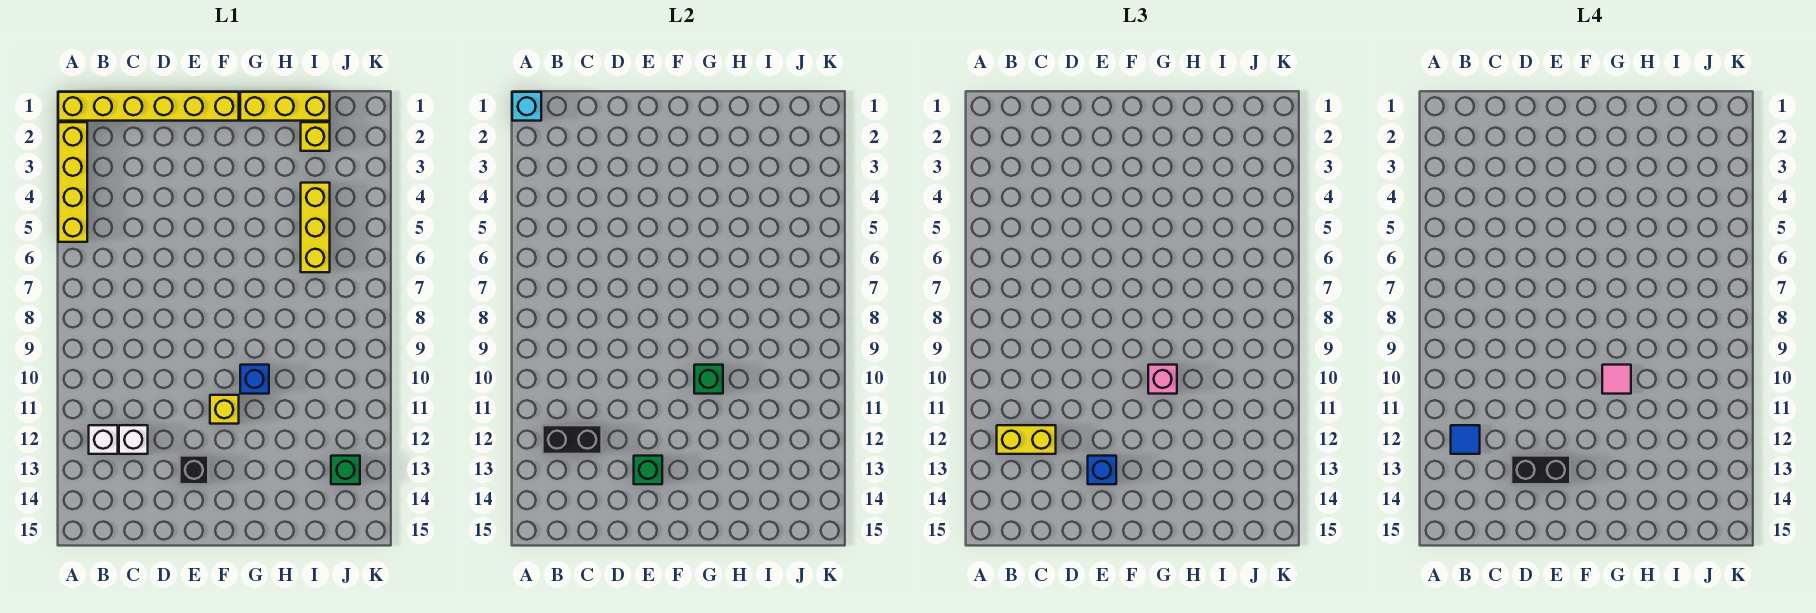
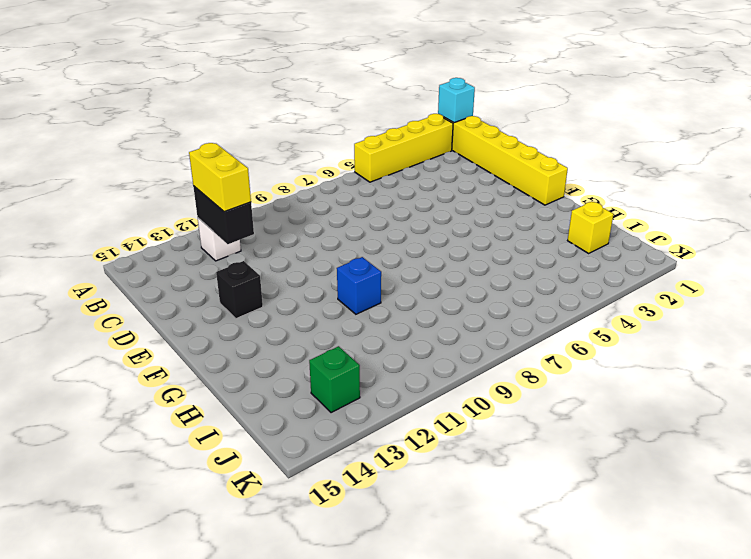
none -> white brick C12 level 1
none -> yellow brick F11 level 1
none -> yellow brick G1:I1 level 1

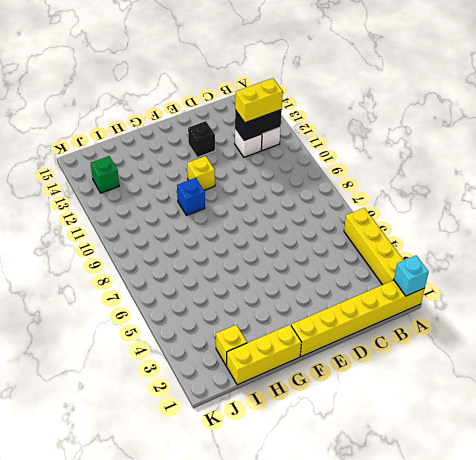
none -> yellow brick I4:I6 level 1
none -> green brick E13 level 2
none -> green brick G10 level 2

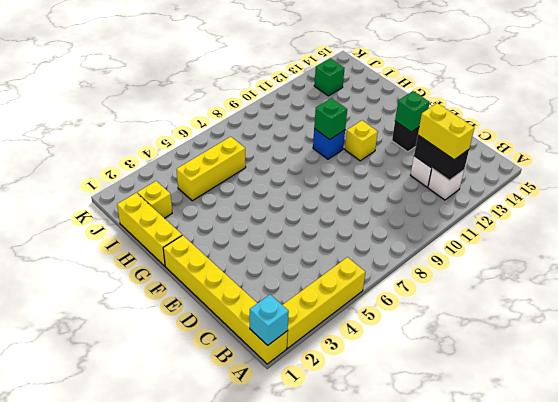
none -> blue brick E13 level 3
none -> pink brick G10 level 3
none -> blue tile B12 level 4

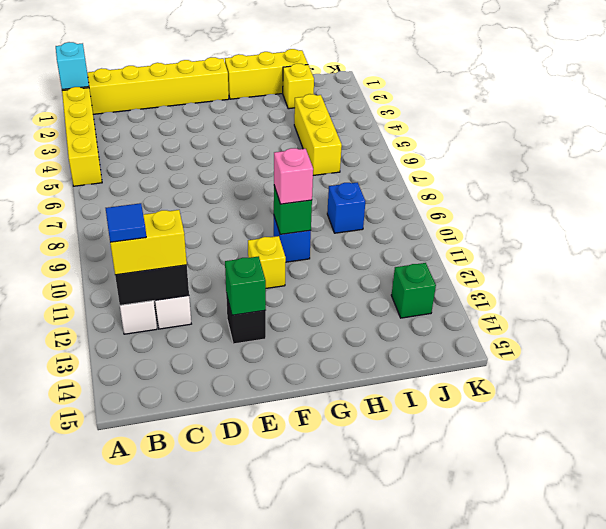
blue brick I9 level 1 -> blue brick E13 level 3
none -> black brick D13:E13 level 4
none -> pink tile G10 level 4

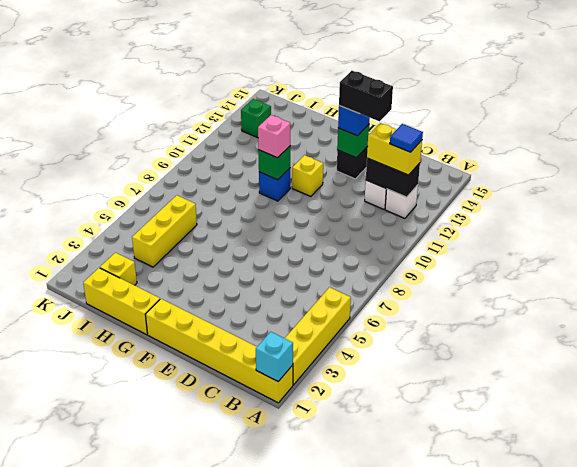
none -> pink tile G10 level 4

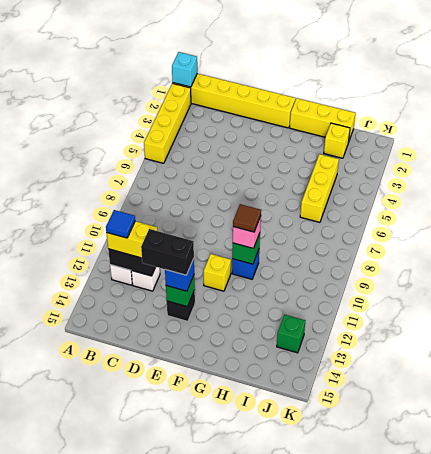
brown tile G10 level 4 -> pink tile G10 level 4

